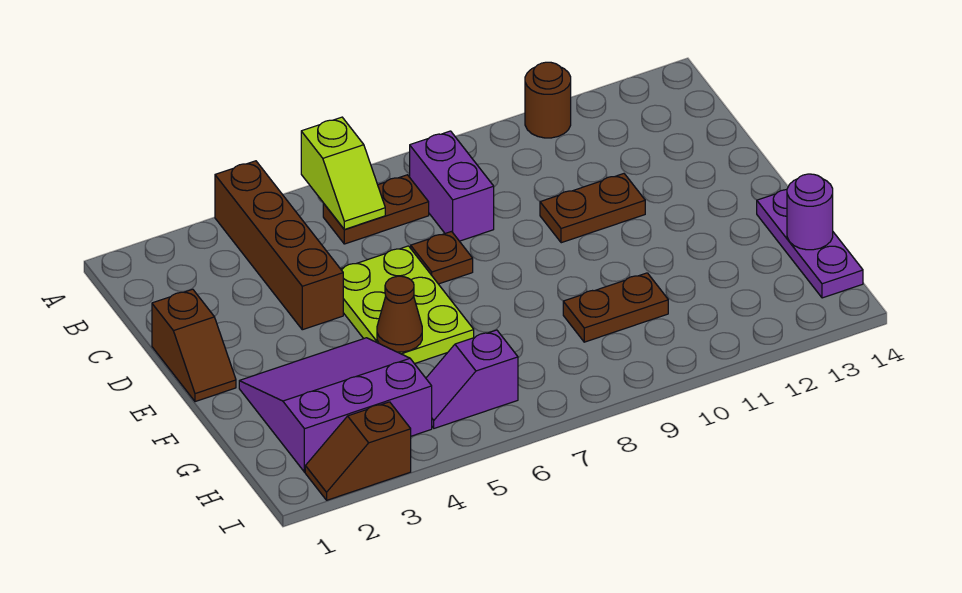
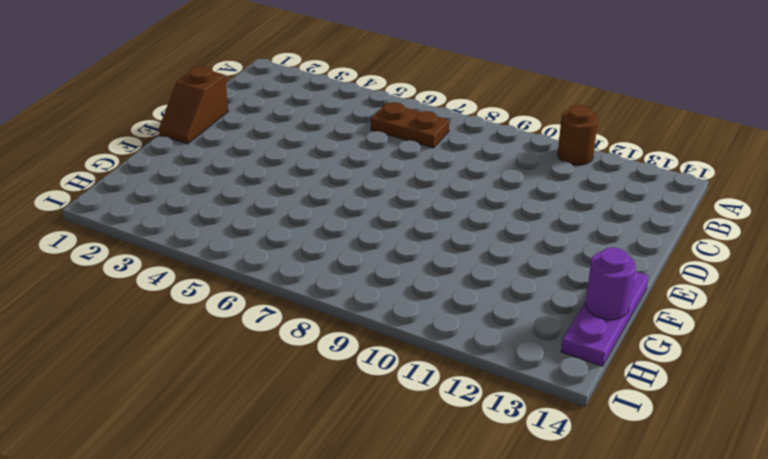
none -> brown brick A4:D4 level 1
none -> purple brick B8:C8 level 1
none -> lime plate D5:F6 level 1

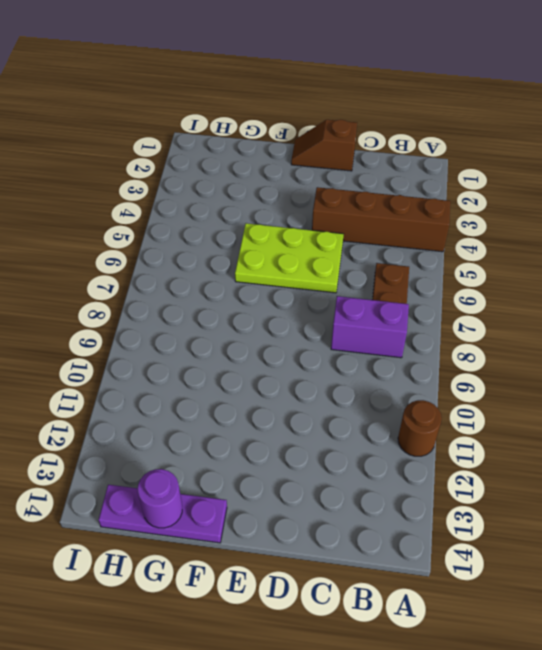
none -> brown plate D7 level 1
none -> brown plate D10:D11 level 1
none -> purple slope F2:H4 level 1 top H

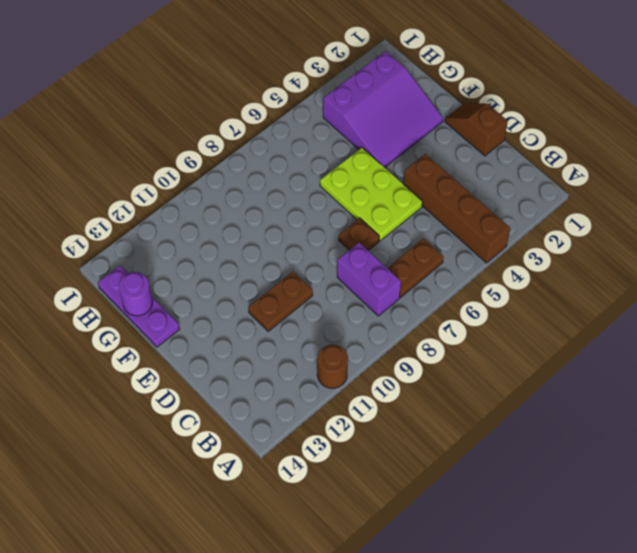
none -> brown plate G9:G10 level 1
none -> purple slope H5:H6 level 1 top 6
none -> brown slope I2:I3 level 1 top 3

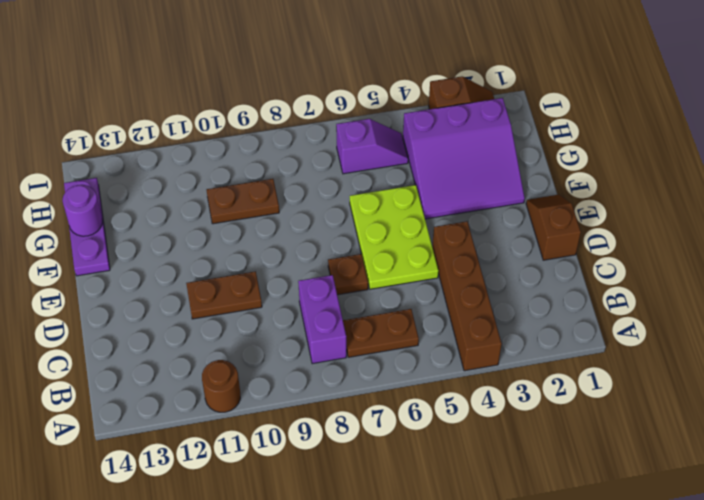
none -> lime slope A6:B6 level 2 top A
none -> brown cone F5 level 2

